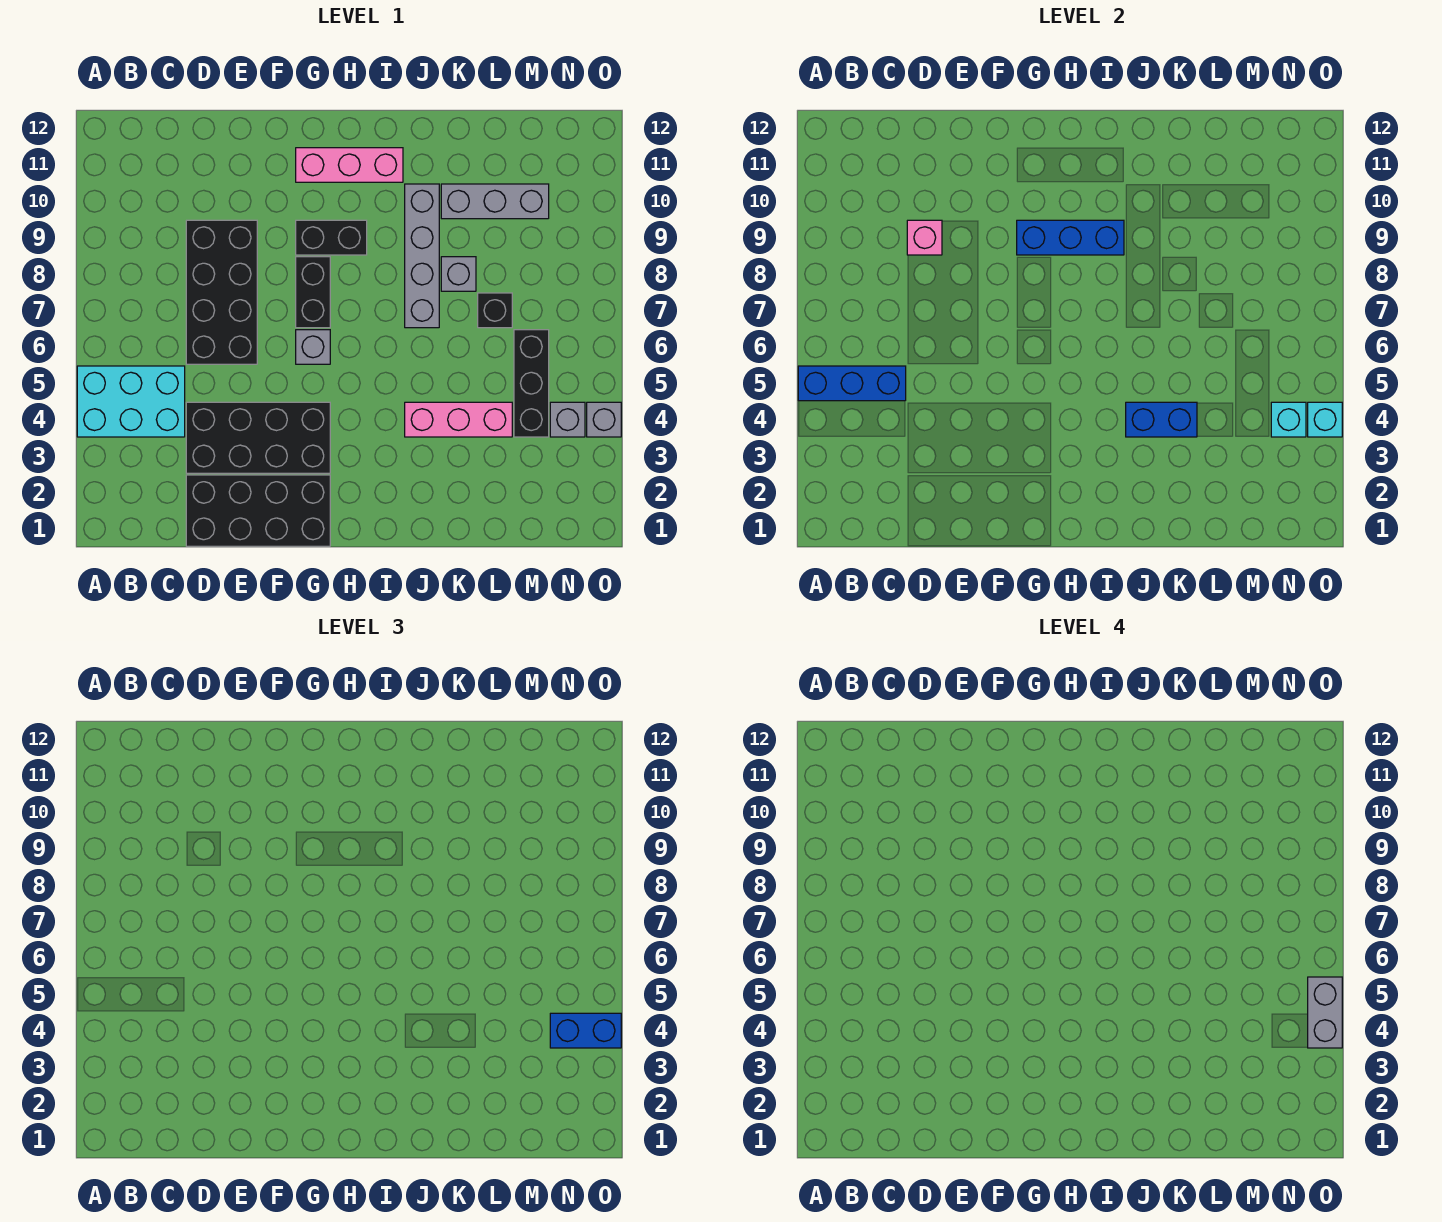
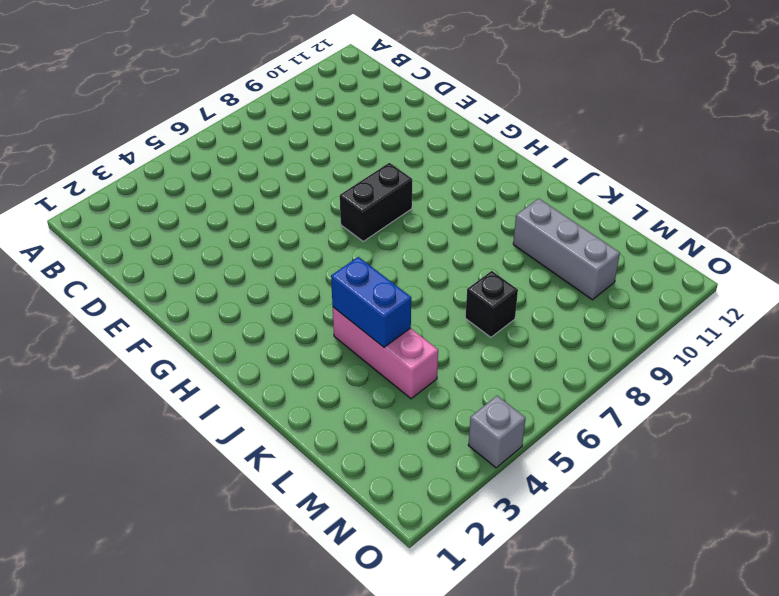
none -> cyan brick A4:C5 level 1
none -> black brick D1:G2 level 1
none -> black brick D3:G4 level 1

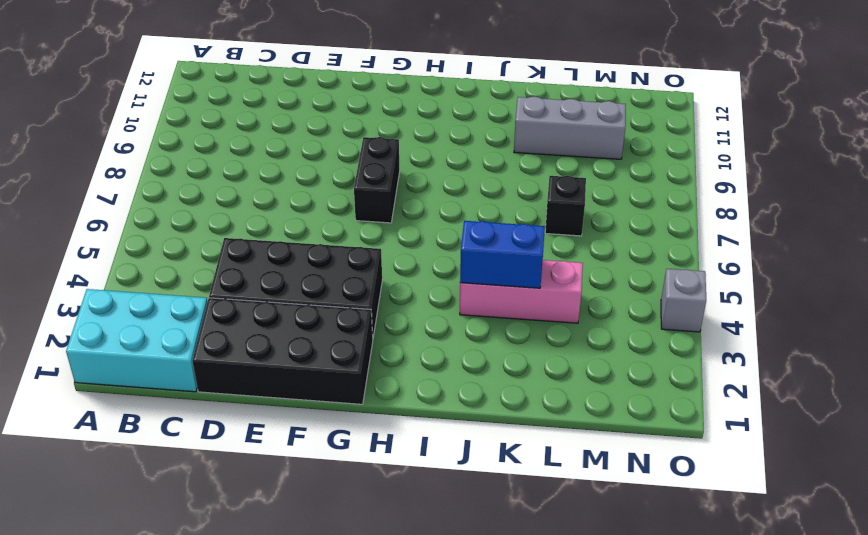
cyan brick A1:C2 level 1 -> cyan brick A4:C5 level 1
none -> black brick D6:E9 level 1
none -> grey brick G6 level 1
none -> black brick G9:H9 level 1

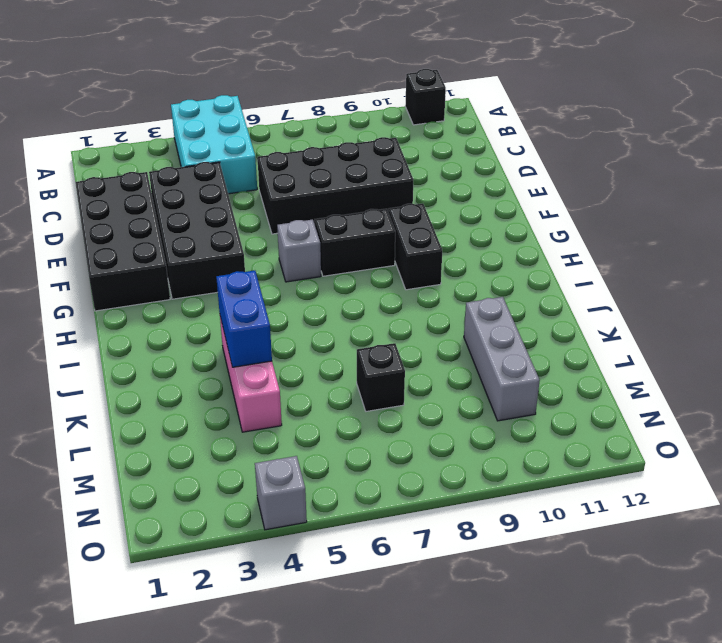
black brick A11 level 1 -> none
none -> pink brick G11:I11 level 1
none -> grey brick J7:J10 level 1
none -> grey brick K8 level 1

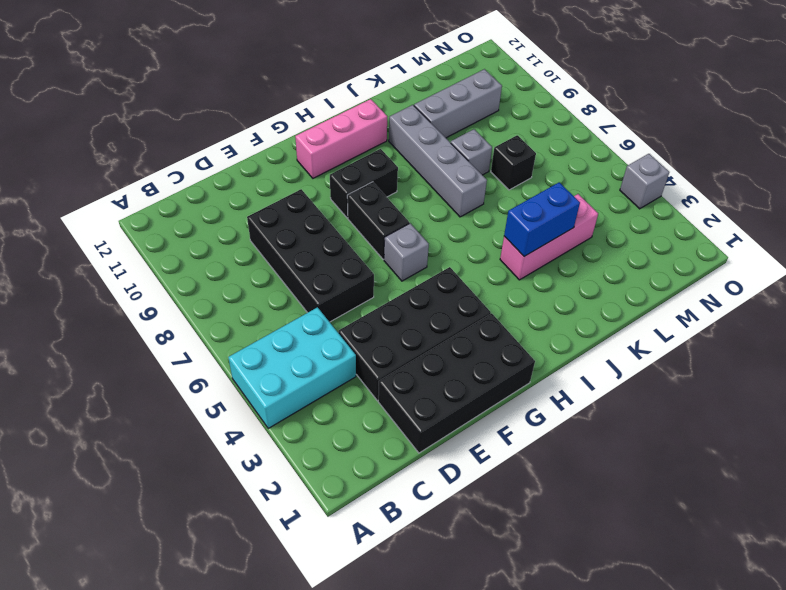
none -> black brick M4:M6 level 1
none -> grey brick N4 level 1
none -> blue brick A5:C5 level 2

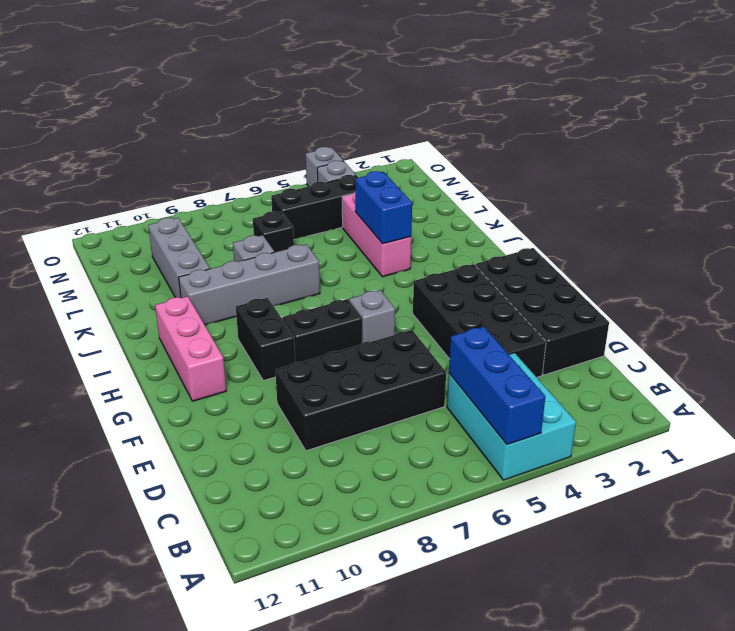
none -> pink brick D9 level 2
none -> blue brick G9:I9 level 2
none -> cyan brick N4 level 2

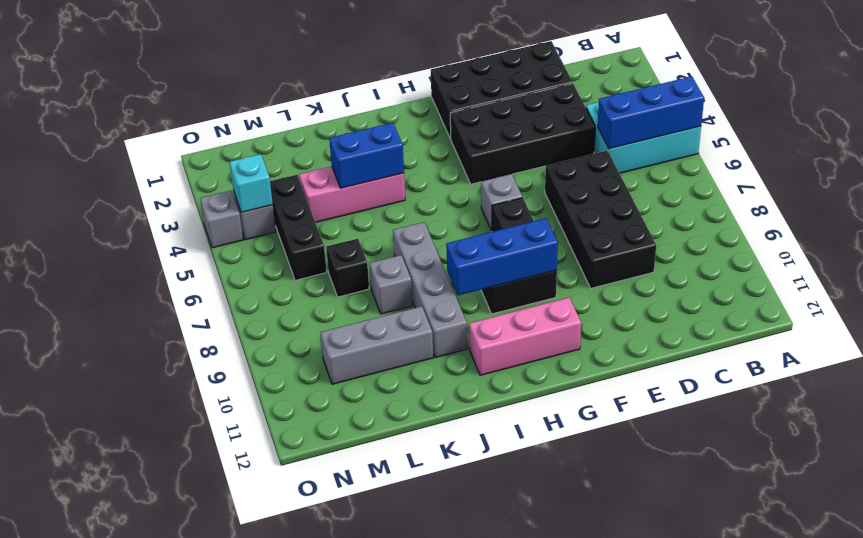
none -> pink brick D9 level 2
none -> cyan brick O4 level 2
none -> blue brick N4:O4 level 3

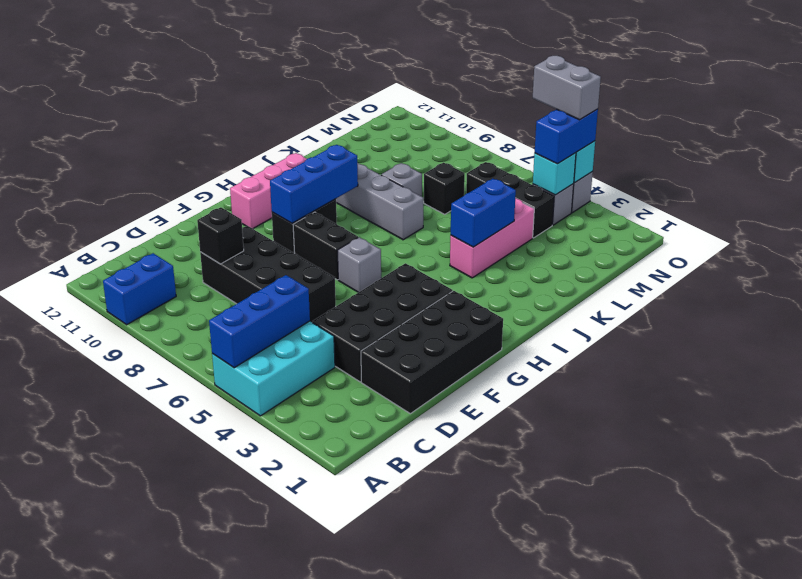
blue brick A10:B10 level 1 -> none
black brick D9 level 2 -> pink brick D9 level 2
none -> grey brick K10:M10 level 1

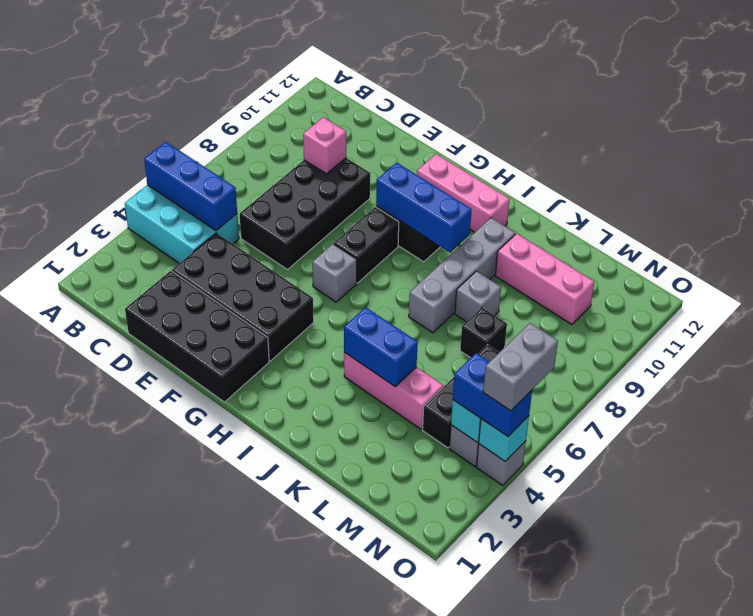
pink brick K10:M10 level 1 -> grey brick K10:M10 level 1

